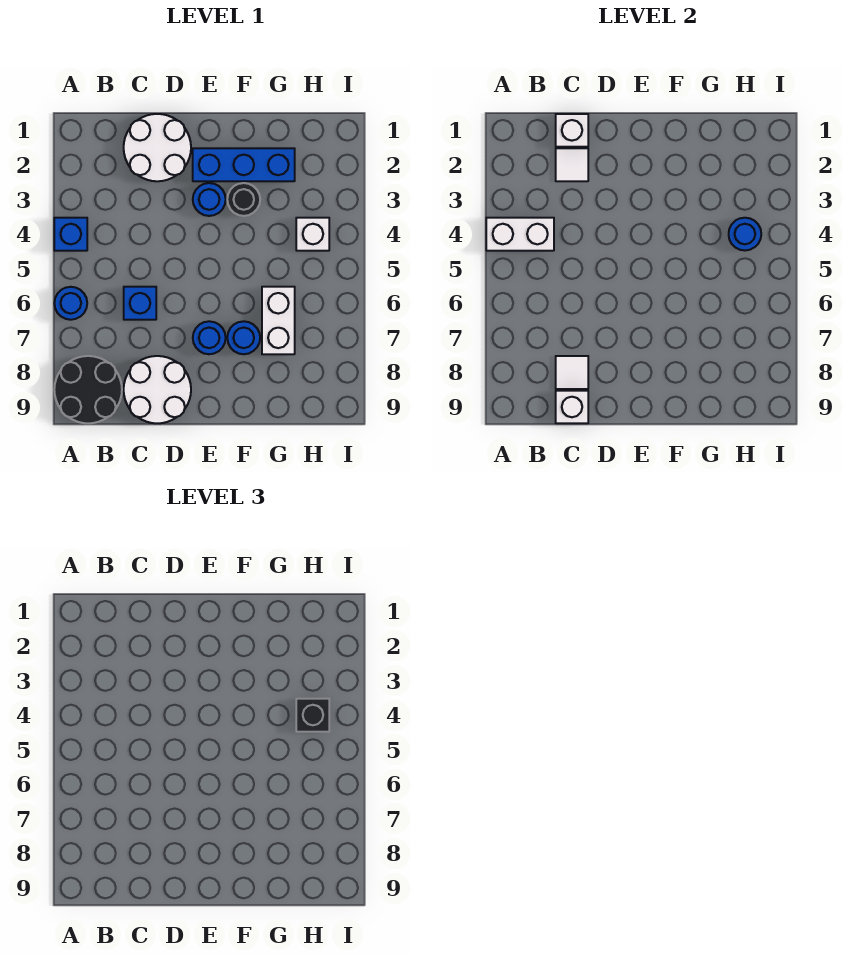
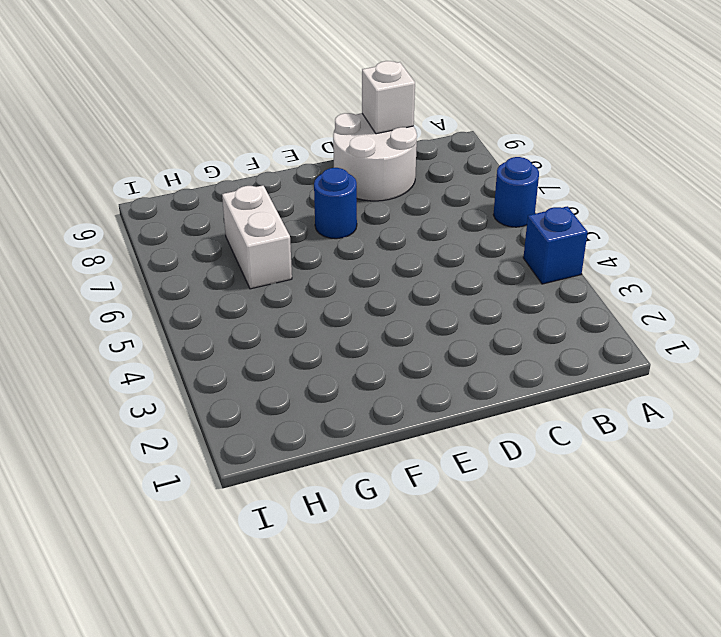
none -> black round brick A8:B9 level 1
none -> white round brick C1:D2 level 1
none -> blue brick C6 level 1

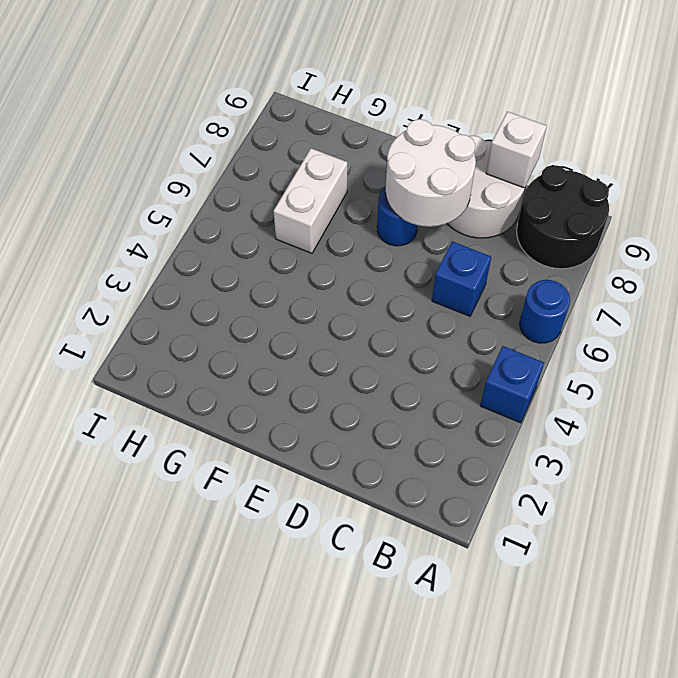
white round brick D7:E8 level 2 -> white round brick C1:D2 level 1
none -> blue brick E2:G2 level 1
none -> blue round brick E3 level 1
none -> black round brick F3 level 1

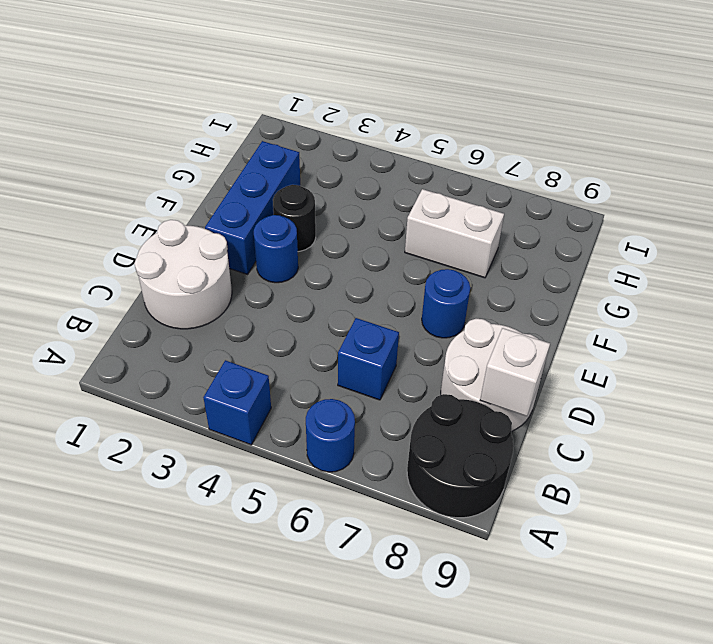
none -> blue round brick F7 level 1
none -> white brick H4 level 1
none -> white brick A4:B4 level 2

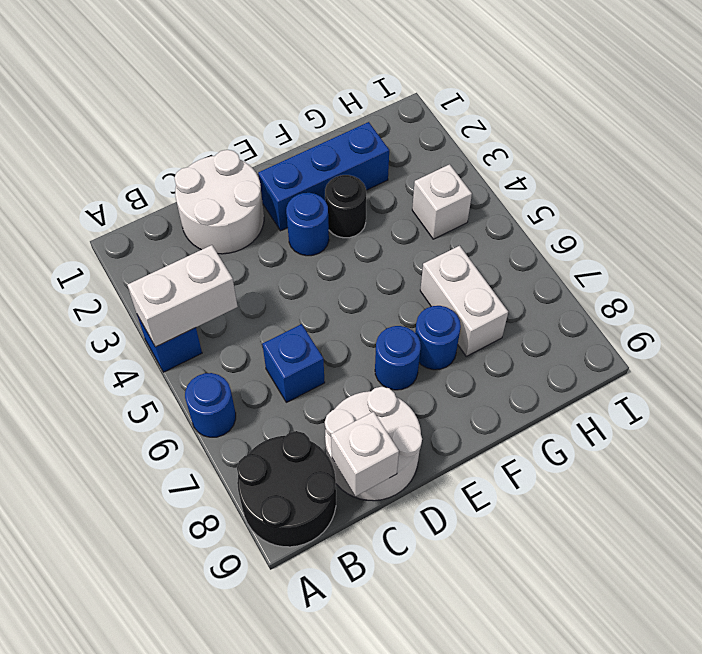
none -> white brick C1 level 2
none -> white tile C2 level 2
none -> white tile C8 level 2

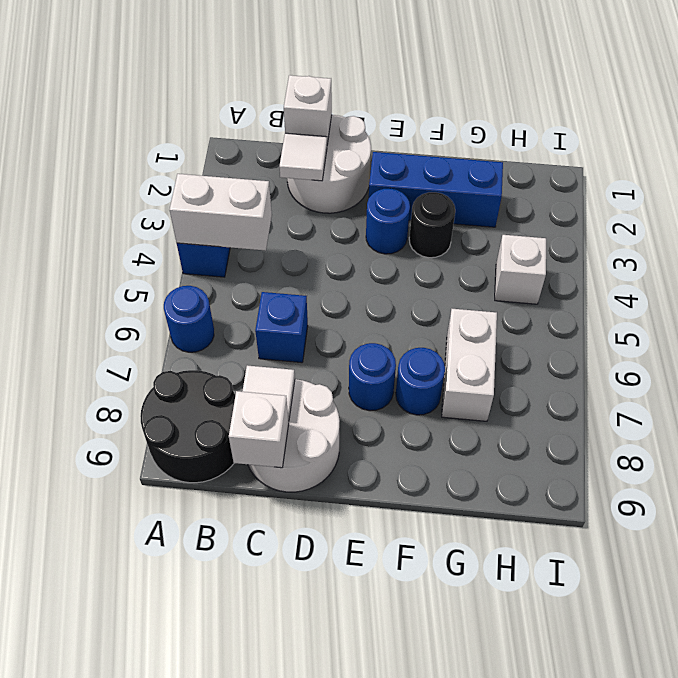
none -> blue round brick H4 level 2
none -> black brick H4 level 3

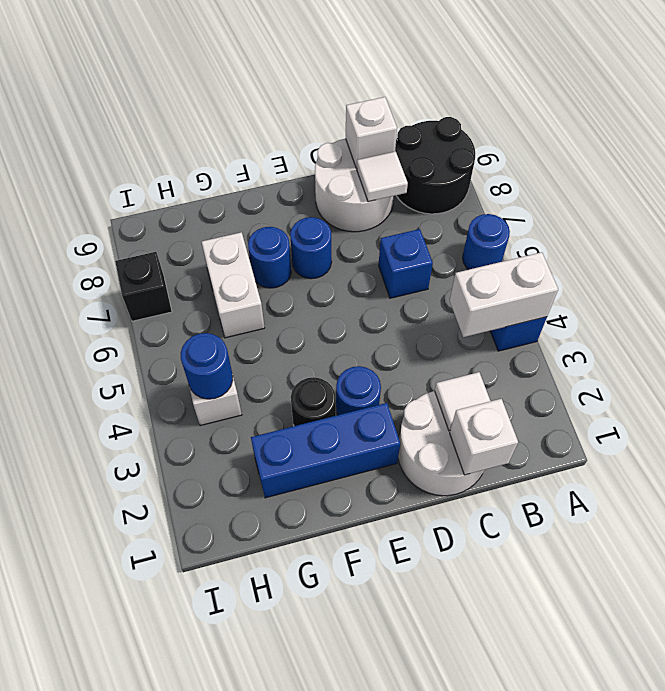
black brick I7 level 1 -> black brick H4 level 3

